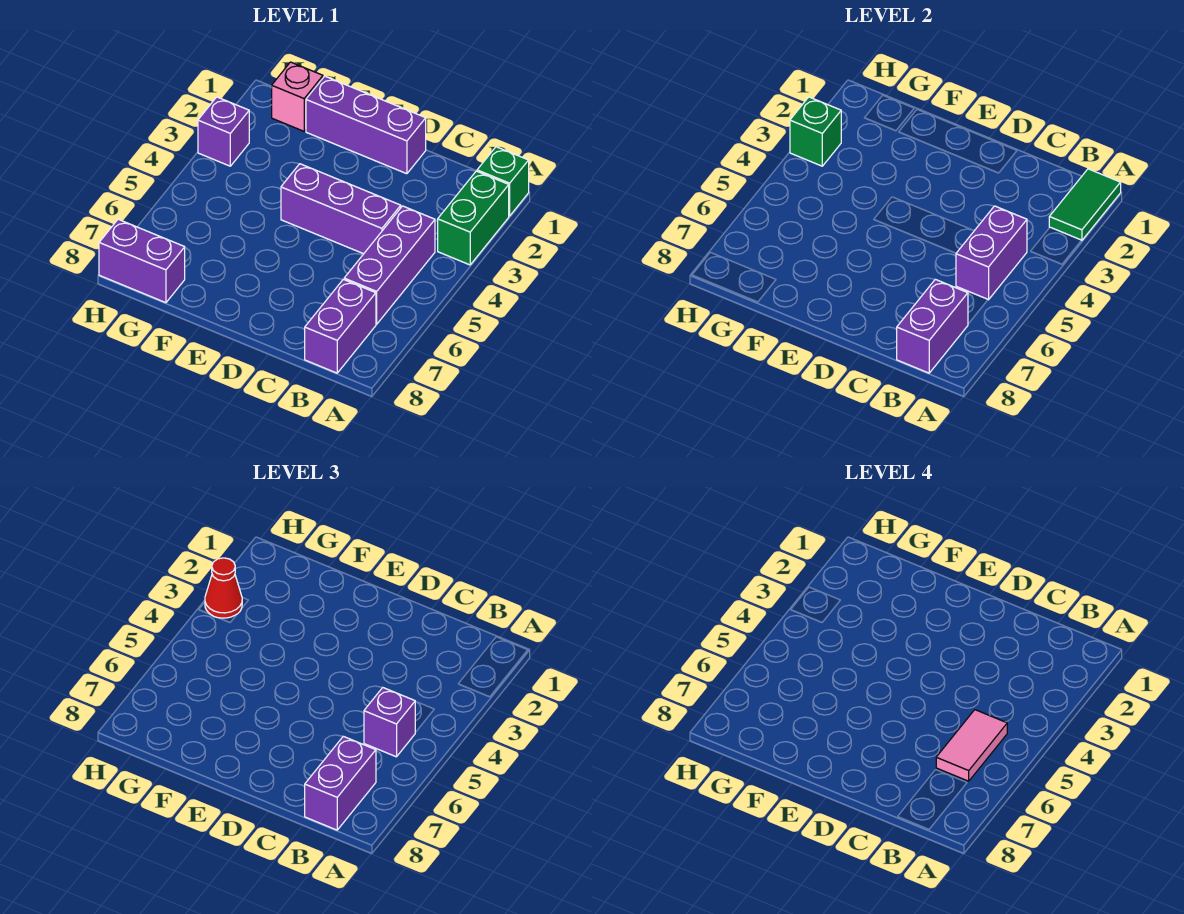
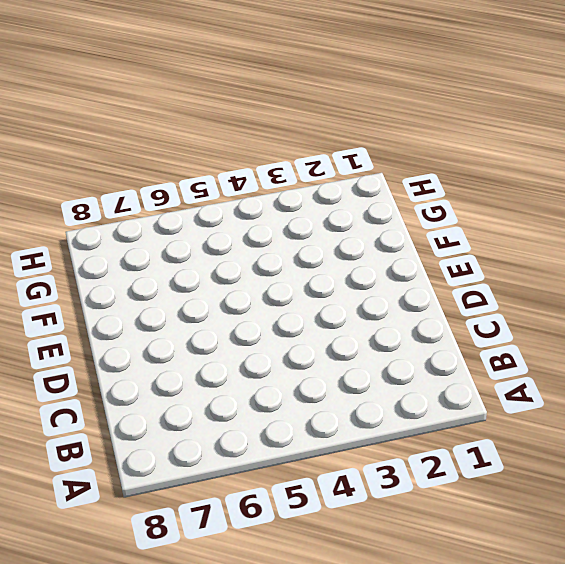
none -> green brick A1 level 1
none -> green brick A2:A3 level 1
none -> purple brick B4:B6 level 1

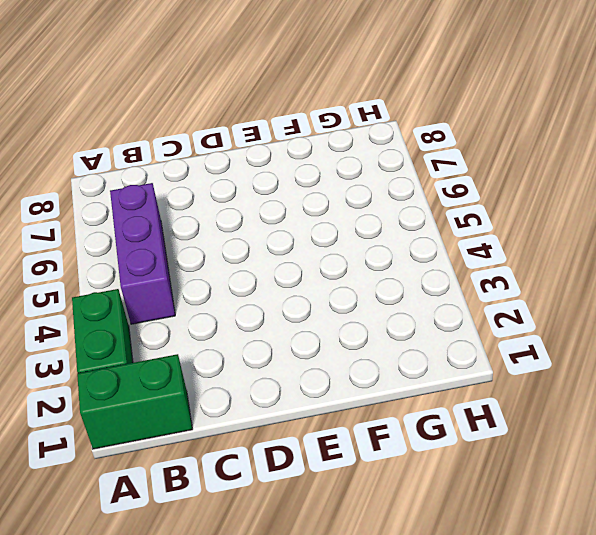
green brick A1:B1 level 1 -> green brick A1 level 1
none -> purple brick B7:B8 level 1
none -> purple brick C4:E4 level 1
none -> purple brick D1:F1 level 1

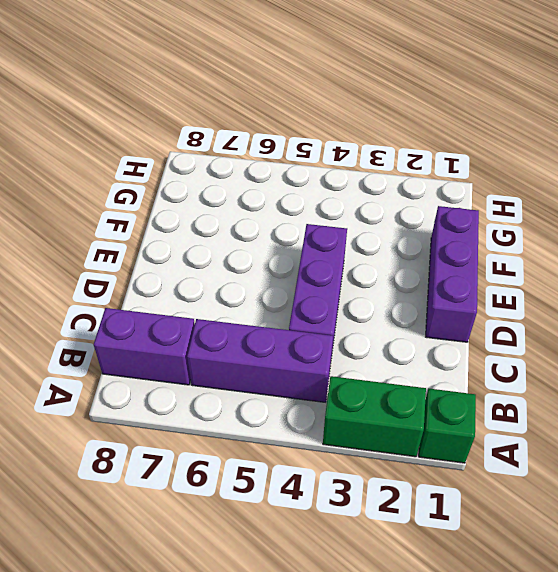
none -> pink brick G1 level 1
none -> purple brick G8:H8 level 1
none -> purple brick H3 level 1

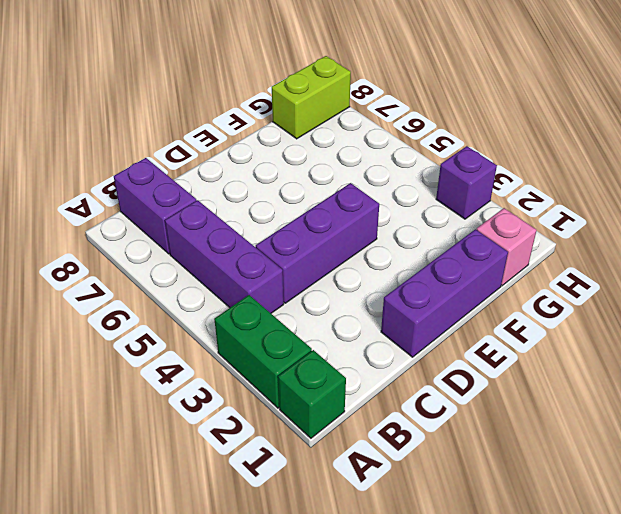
lime brick G8:H8 level 1 -> purple brick G8:H8 level 1
none -> green tile A1:A2 level 2
none -> purple brick B4:B5 level 2
none -> purple brick B7:B8 level 2

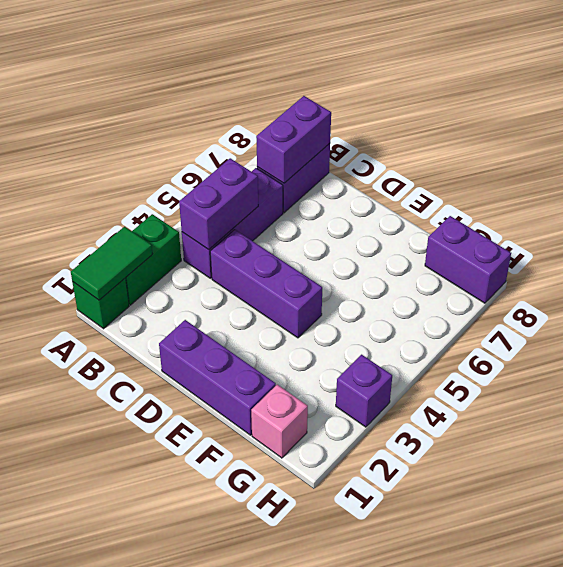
none -> green brick H3 level 2
none -> purple brick B5 level 3
none -> purple brick B7:B8 level 3

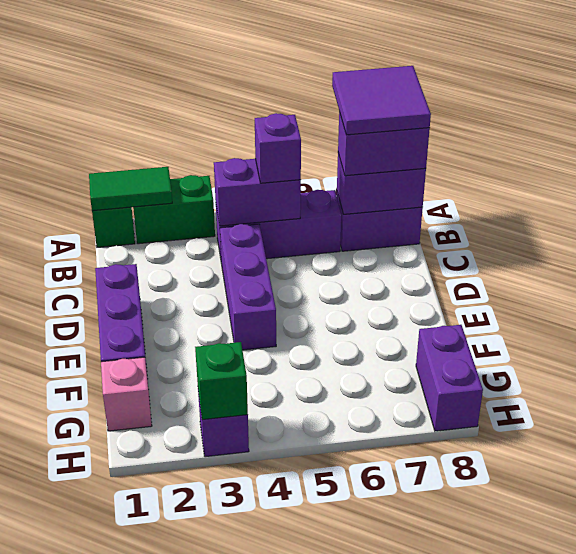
purple tile A7:B8 level 4 -> none
none -> red cone H3 level 3
none -> pink tile B5:B6 level 4

